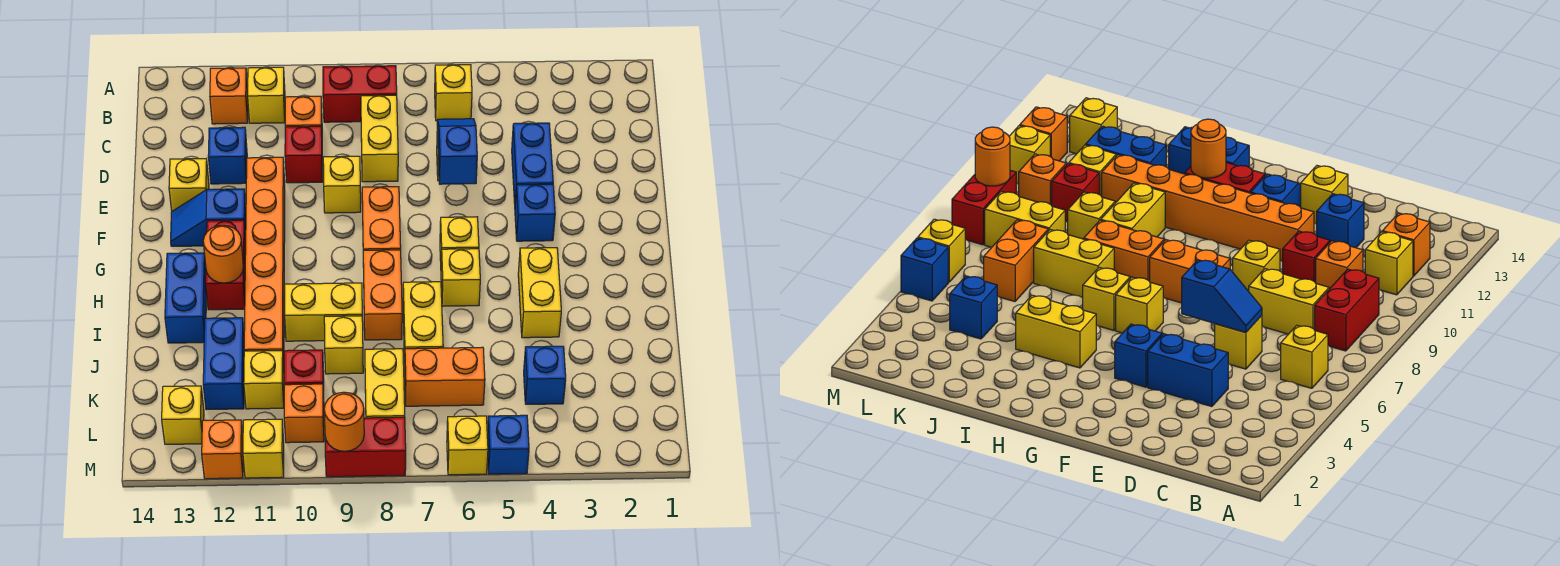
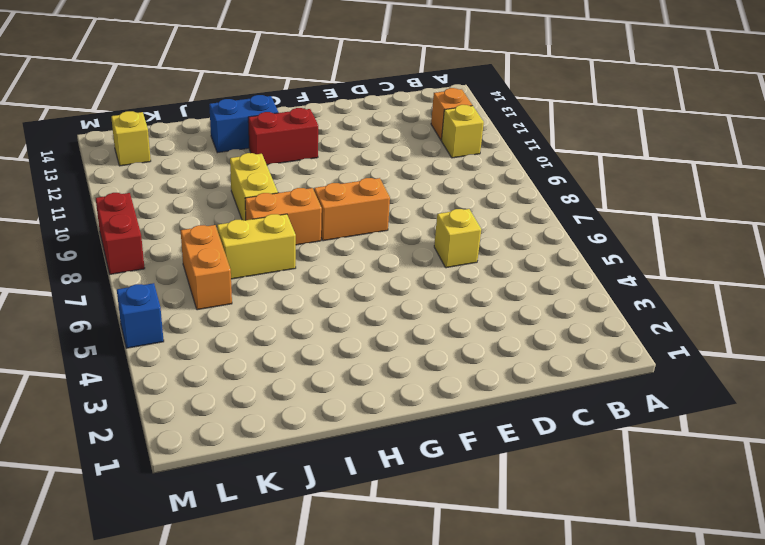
none -> yellow brick B6 level 1
none -> red brick B8:B9 level 1
none -> yellow brick C8:D8 level 1
none -> orange brick C10 level 1

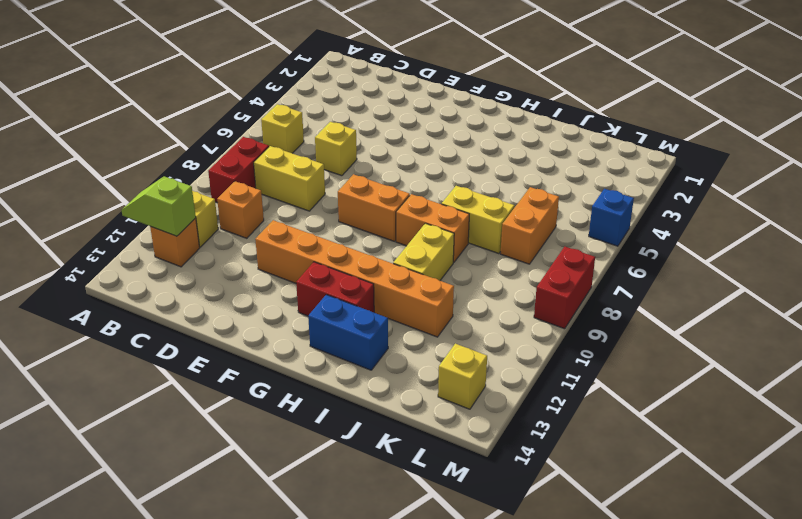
lime slope A12:B12 level 2 top B -> none
none -> blue brick D4:E4 level 1
none -> red brick D10 level 1
none -> blue brick D12 level 1
none -> yellow brick E9 level 1

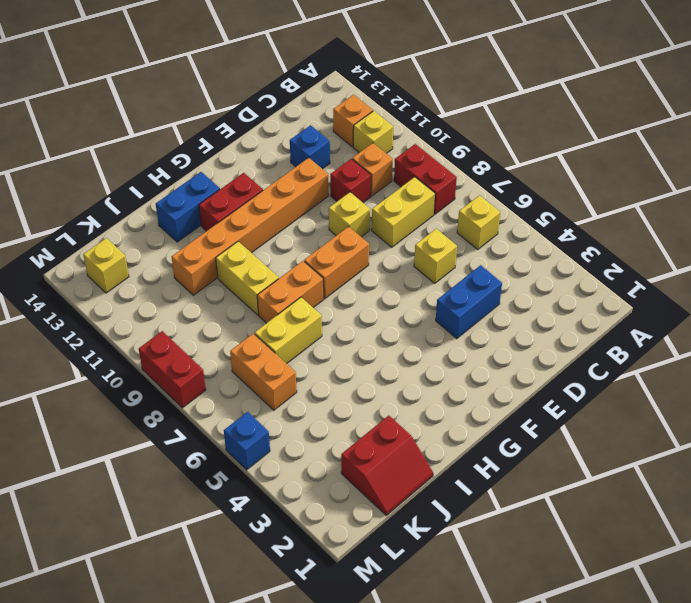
red slope J1:K2 level 1 top 2 -> none
none -> yellow brick E13 level 1
none -> blue brick F4 level 1
none -> blue slope F12:F13 level 1 top 12
none -> yellow brick G6 level 1

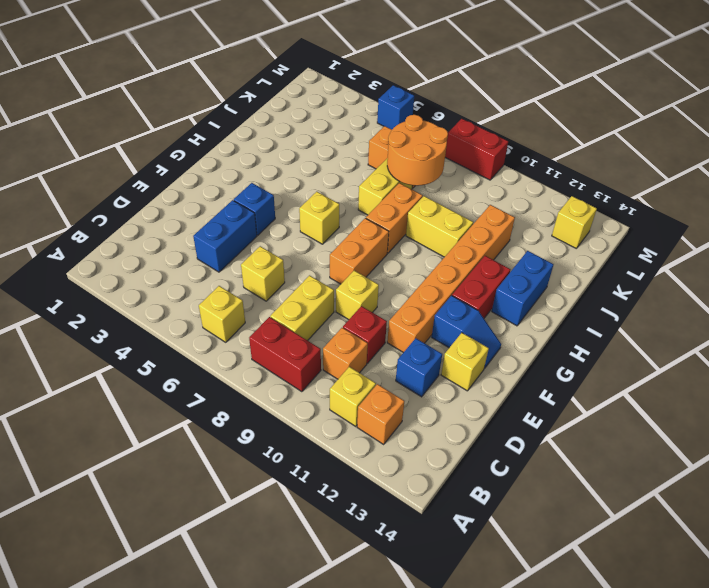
orange round brick J7:K8 level 2 -> none
none -> yellow brick H4:I4 level 1
none -> yellow brick H6 level 1
none -> yellow brick J9 level 1
none -> blue brick J12:K12 level 1

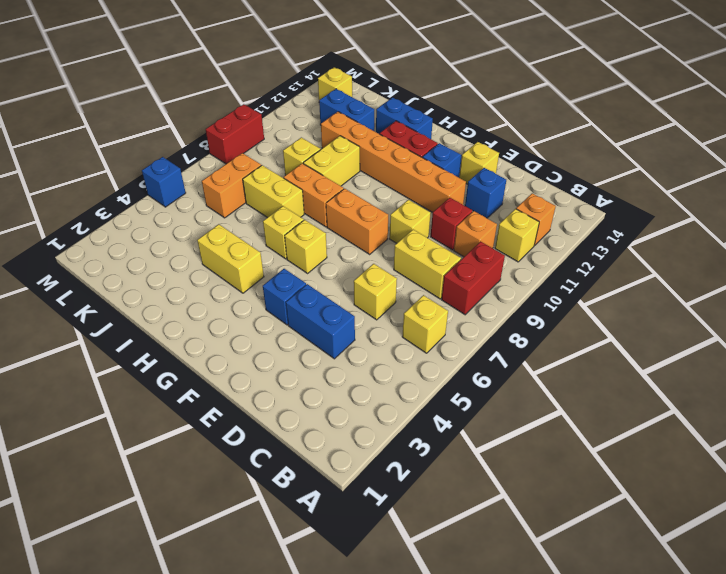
none -> blue brick K4 level 1
none -> yellow brick K8:L8 level 1
none -> red brick K10 level 1
none -> yellow brick K11 level 1

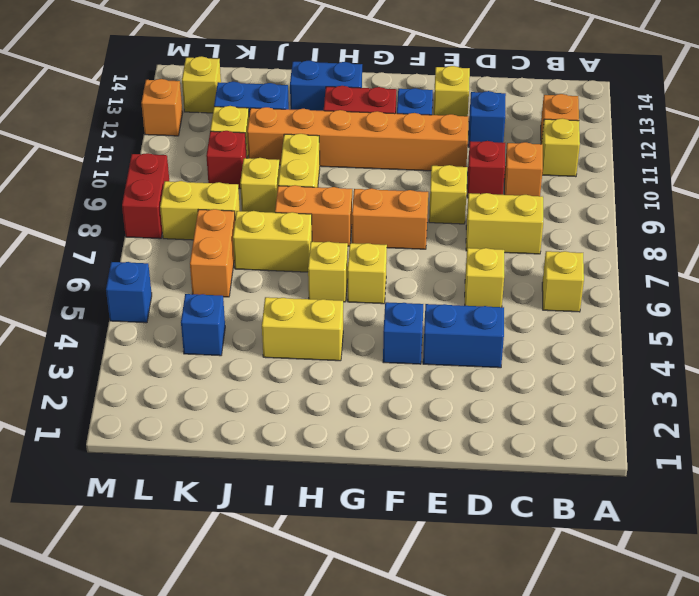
none -> red brick B8:B9 level 1
none -> orange brick L10 level 1
none -> yellow brick M6 level 1
none -> yellow brick M11 level 1

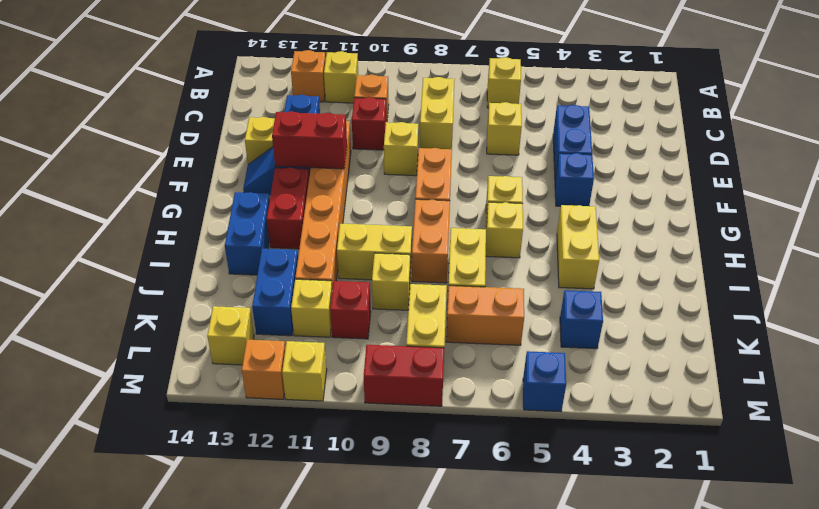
red brick F11:F12 level 2 -> red brick B8:B9 level 1
none -> orange brick L10 level 1
none -> yellow brick M6 level 1
none -> blue slope D6:E6 level 2 top E
none -> orange round brick H12 level 2

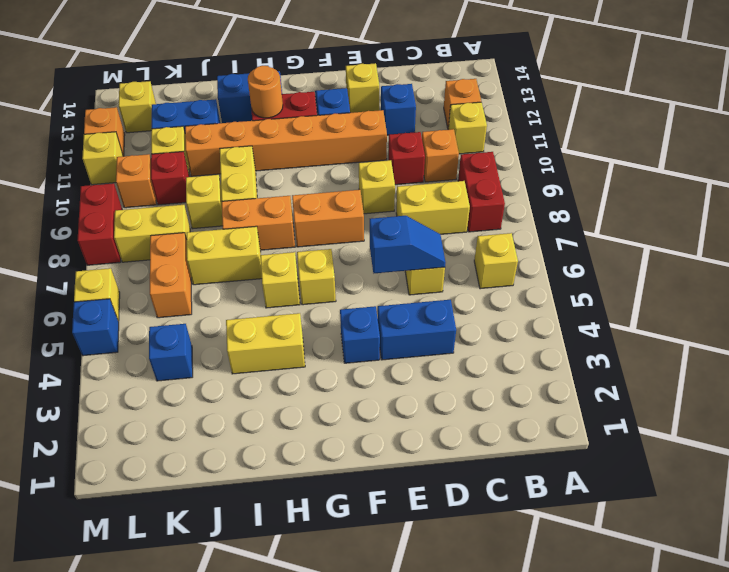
none -> orange round brick M9 level 2

